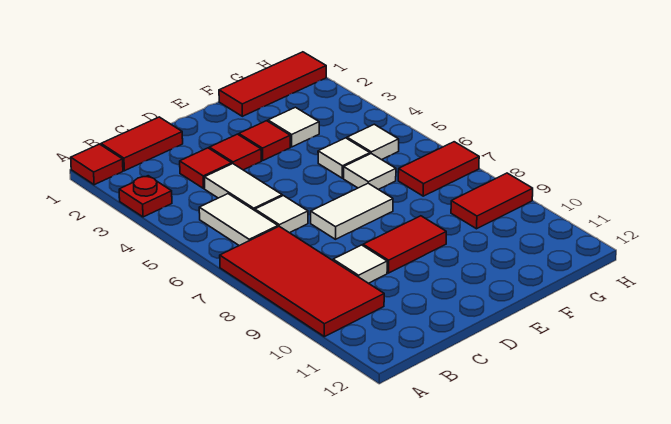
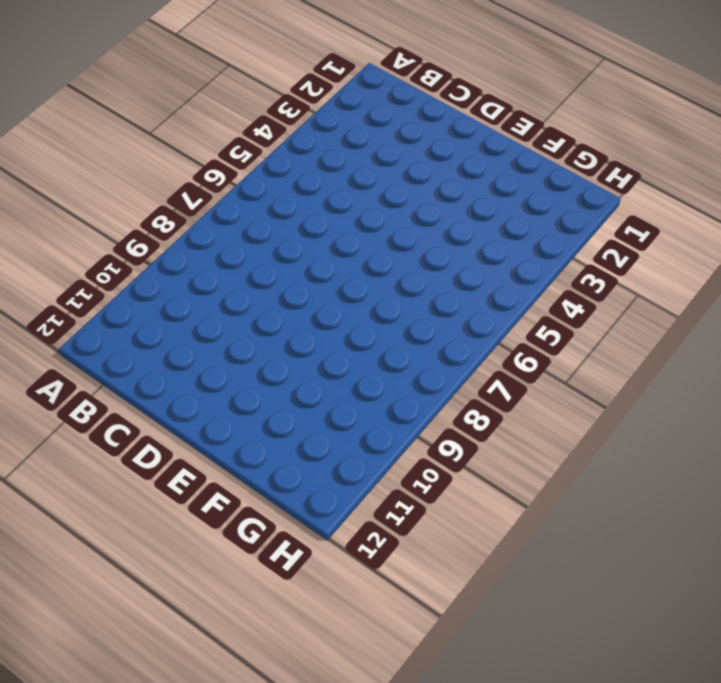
none -> red tile A1 level 1
none -> red plate A3 level 1
none -> red tile A7:B10 level 1

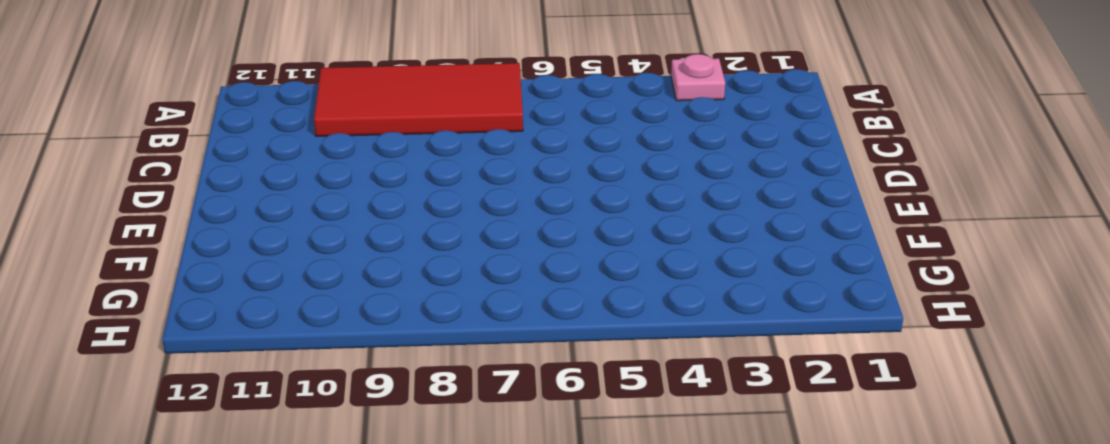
pink plate A3 level 1 -> red plate A3 level 1
none -> red tile A1 level 1
none -> red tile B1:C1 level 1
none -> white tile B5:B6 level 1

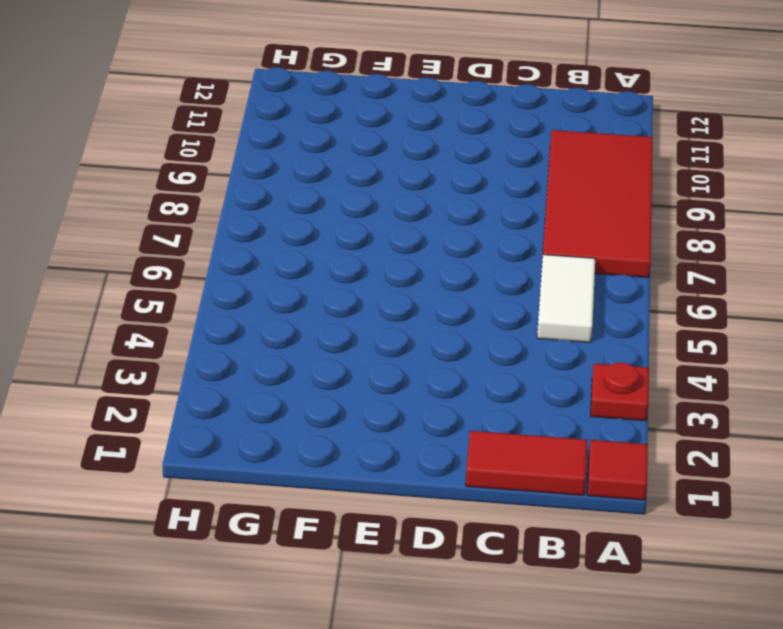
none -> red tile C3 level 1
none -> white tile C4:C5 level 1
none -> white tile C6 level 1

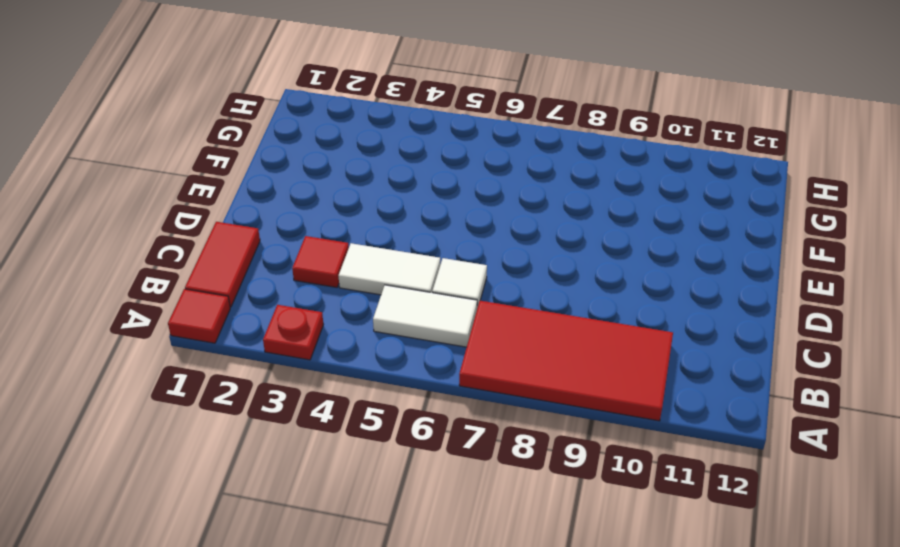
none -> white tile C9 level 1
none -> red tile D3 level 1
none -> white tile D7:E7 level 1

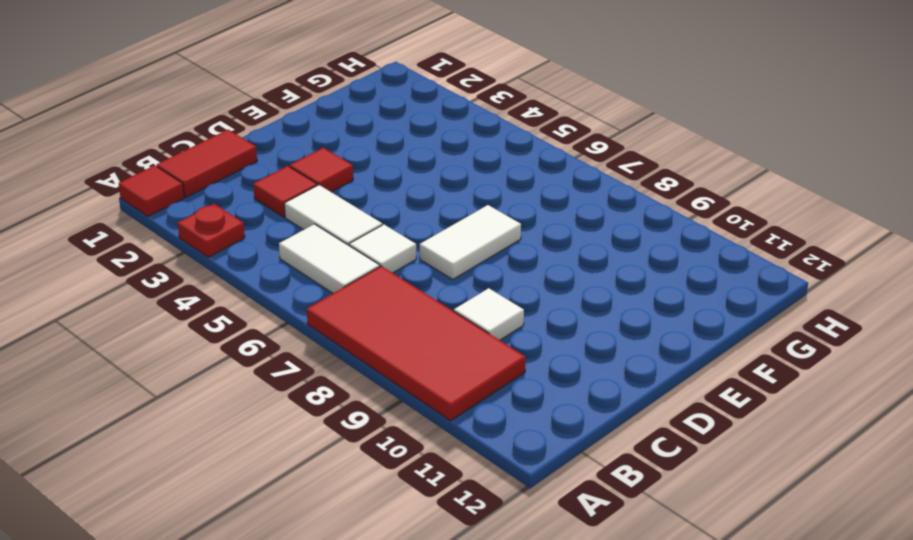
none -> red tile D9:E9 level 1
none -> red tile E3 level 1
none -> red tile F1:H1 level 1

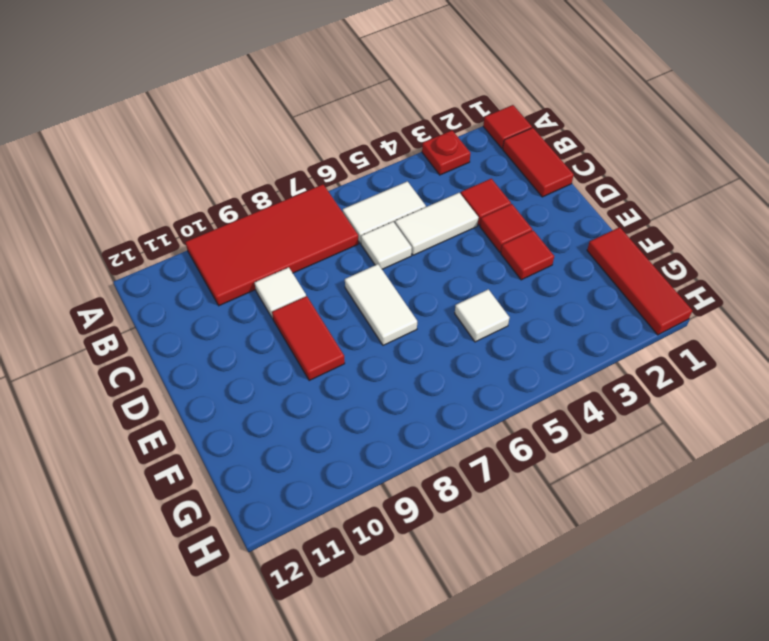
none -> white tile F3 level 1
none -> white tile F6 level 1
none -> white tile G5 level 1

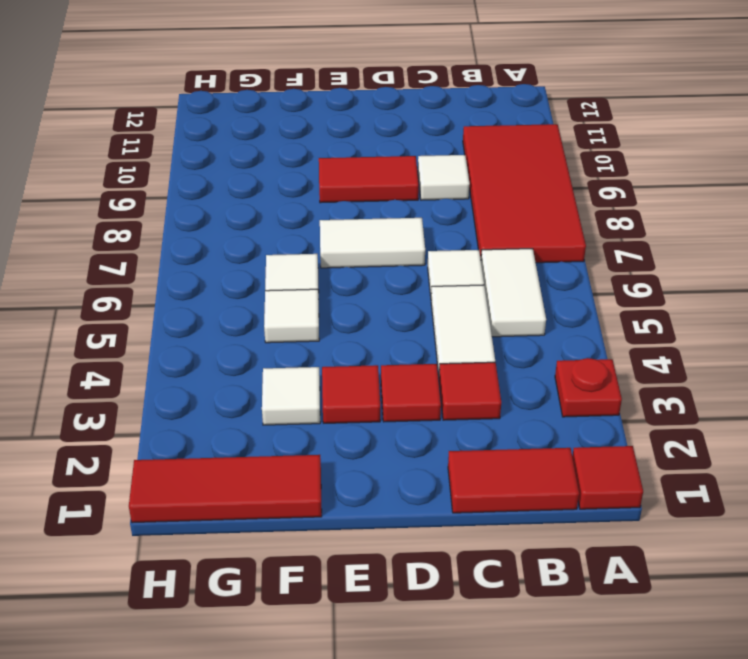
none -> white tile G5 level 1
none -> red tile G7:H7 level 1
none -> red tile G9:H9 level 1

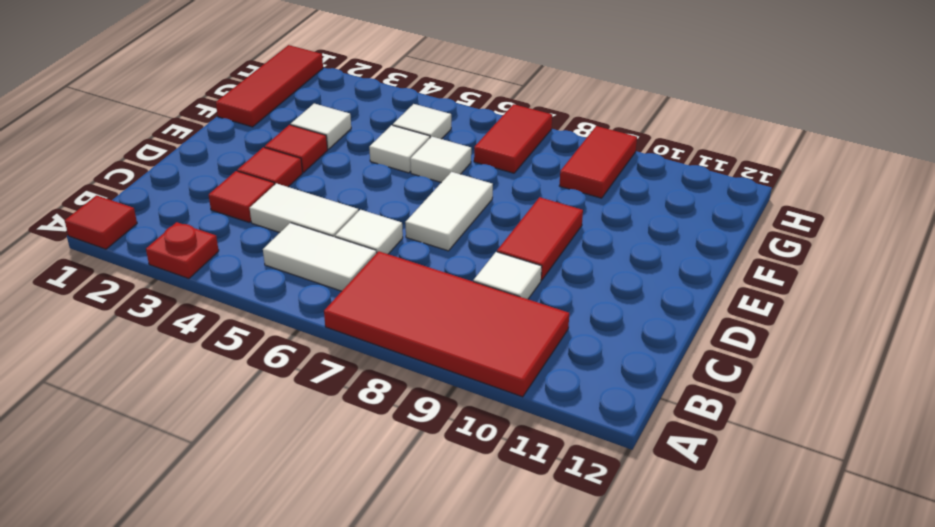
none -> red tile B1:C1 level 1

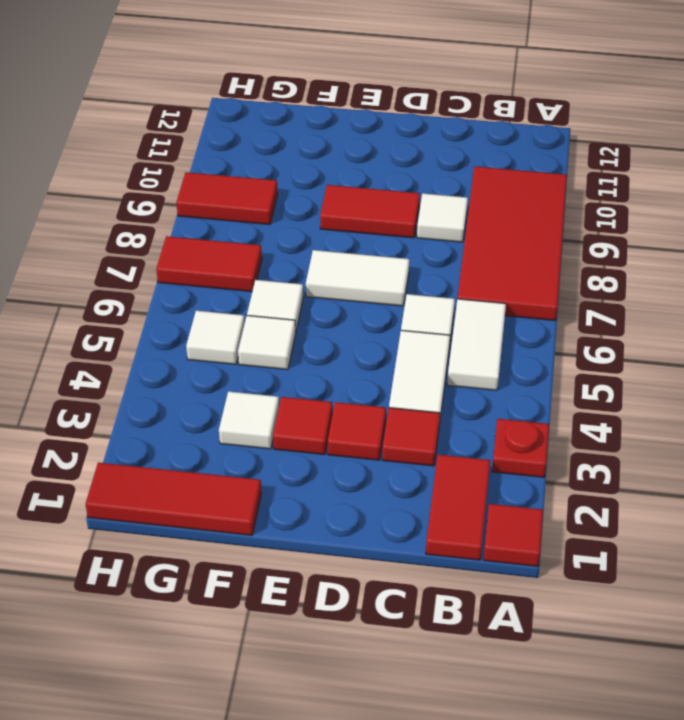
red tile B1:B2 level 1 -> red tile B1:C1 level 1

